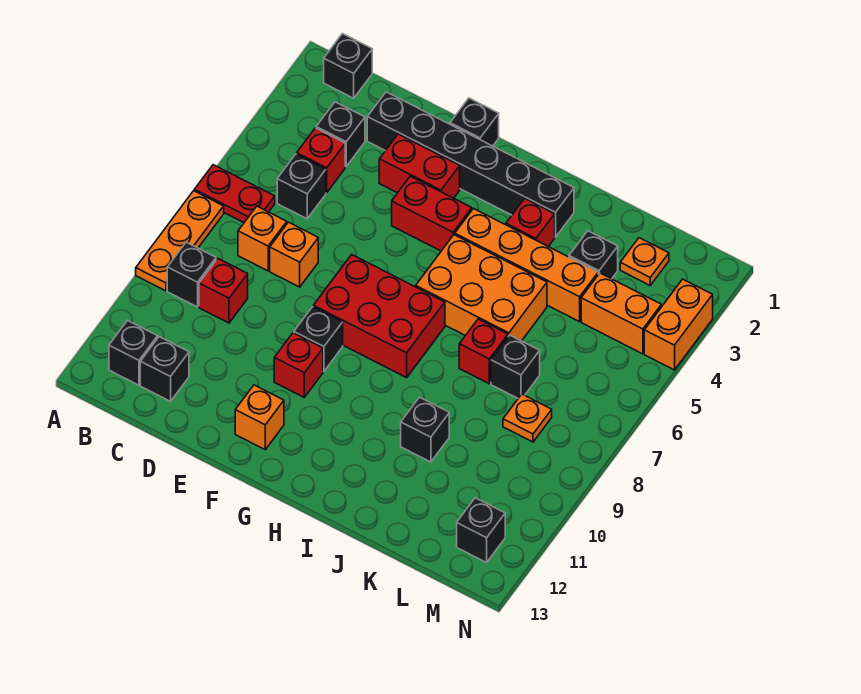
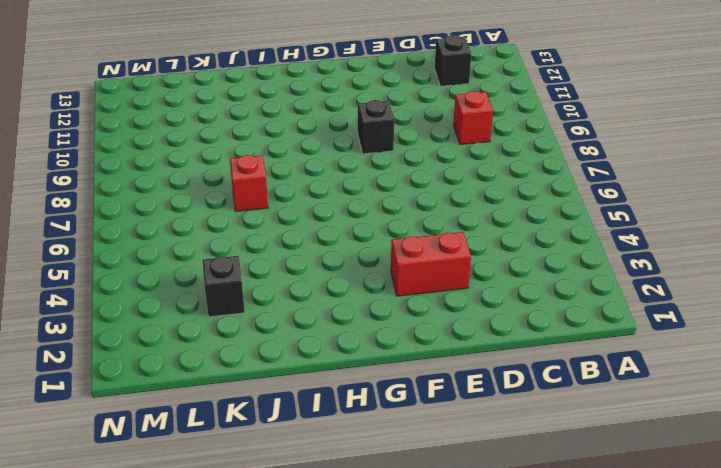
none -> red plate A6:B6 level 1
none -> orange plate A7:A9 level 1
none -> black brick B1 level 1
none -> black brick B9 level 1

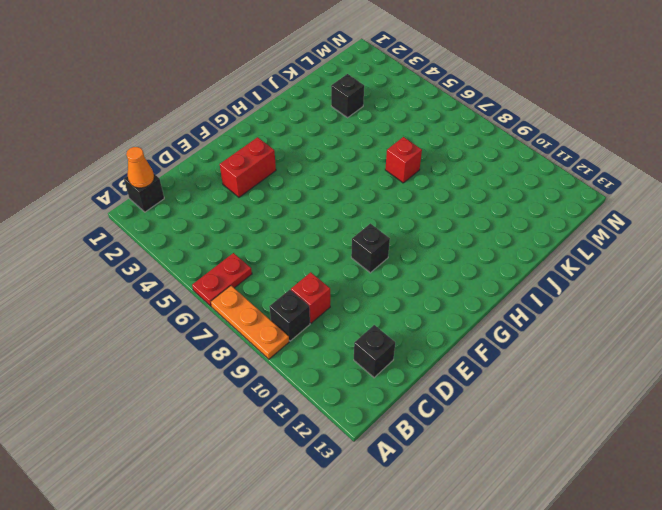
orange cone B1 level 2 -> none
none -> black brick B12 level 1
none -> black brick C3 level 1
none -> red brick C4 level 1
none -> black brick C5 level 1

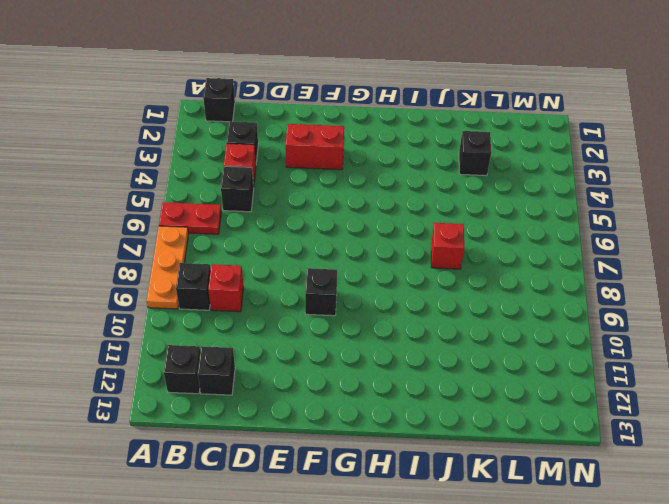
none -> orange brick C7 level 1
none -> black brick D2:I2 level 1
none -> orange brick D7 level 1
none -> black brick F1 level 1

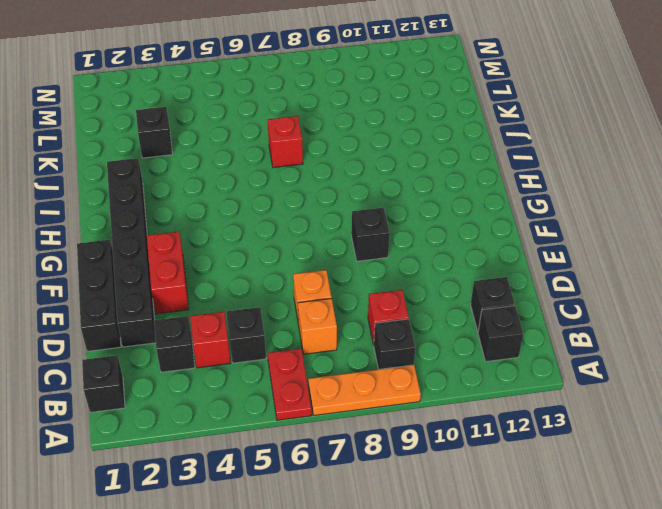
black brick D1:F1 level 1 -> black brick F1 level 1
none -> red brick F4:G4 level 1
none -> red brick F7:H8 level 1
none -> red brick F10 level 1
none -> orange brick F12 level 1

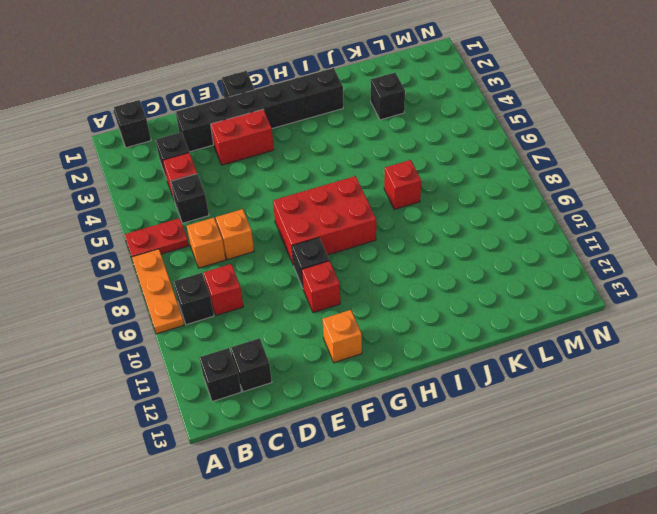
none -> red brick F4:G4 level 1
none -> orange brick H4:K4 level 1
none -> orange brick H5:J6 level 1
none -> red brick I3 level 1

